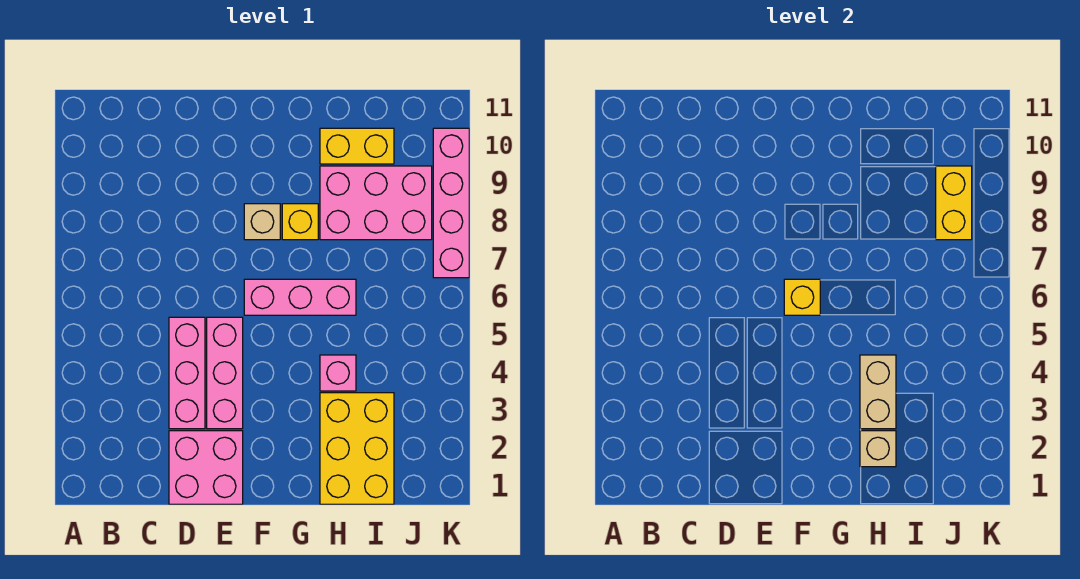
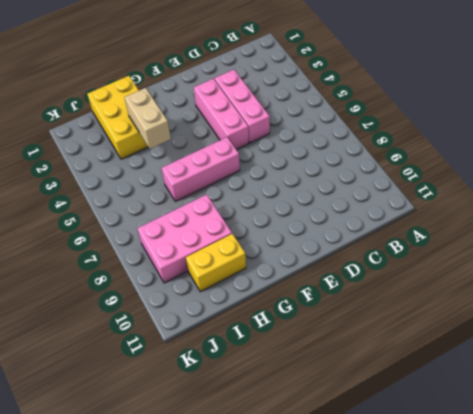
none -> pink brick D1:E2 level 1
none -> tan brick F8 level 1
none -> yellow brick G8 level 1

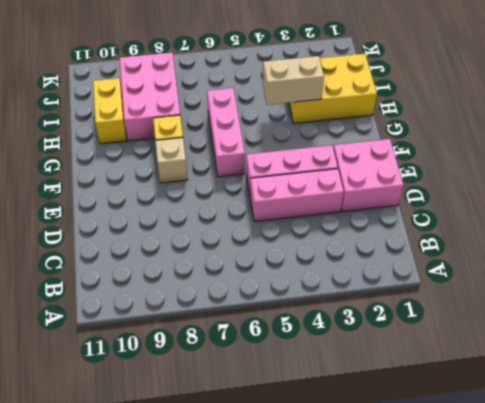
none -> pink brick H4 level 1
none -> pink brick K7:K10 level 1
none -> yellow brick F6 level 2

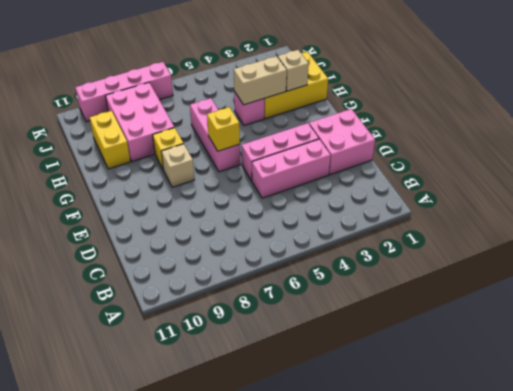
none -> yellow brick J8:J9 level 2

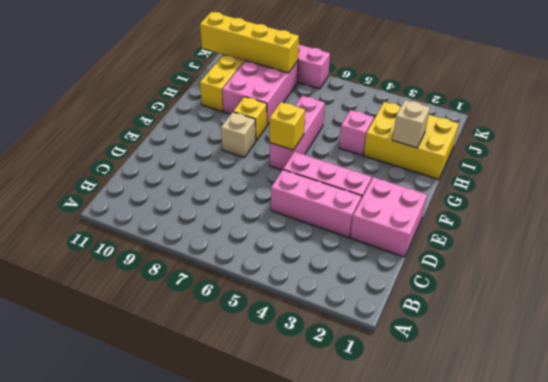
yellow brick J8:J11 level 2 -> yellow brick J8:J9 level 2
none -> tan brick H3:H4 level 2

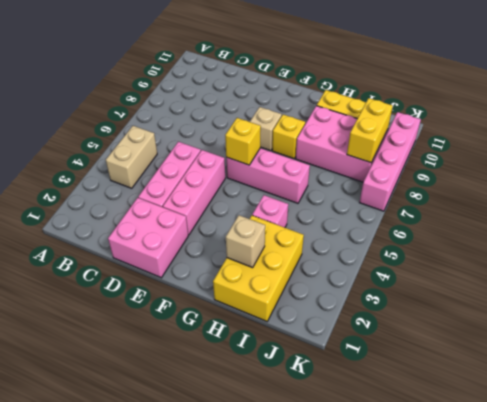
tan brick B4:B5 level 1 -> tan brick H3:H4 level 2

